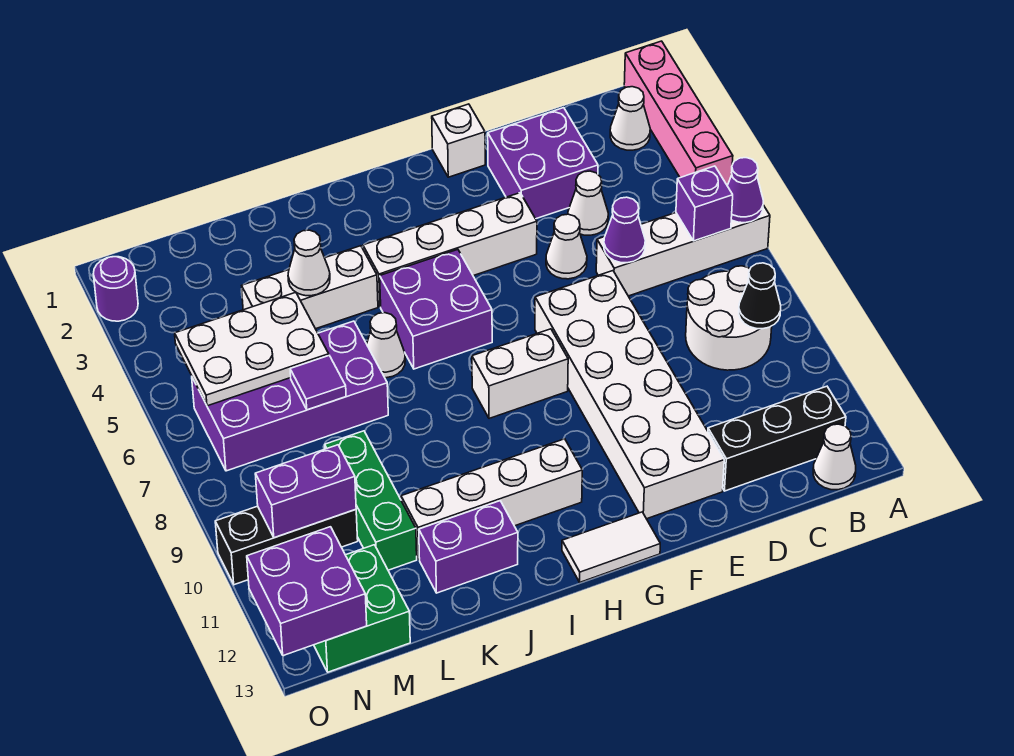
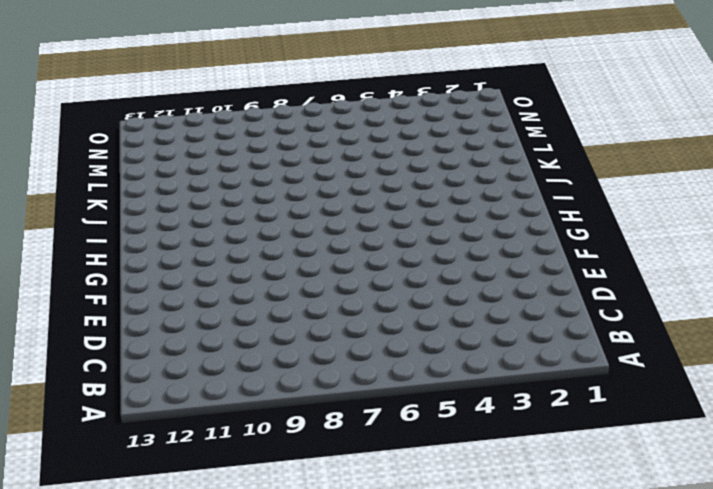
none -> pink brick A1:A4 level 1
none -> white brick A6:D6 level 1
none -> white cone B2 level 1
none -> white round brick B8:C9 level 1

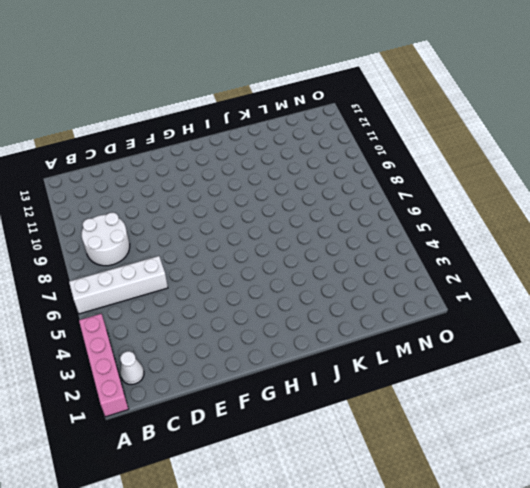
none -> black brick B12:D12 level 1
none -> white cone B13 level 1
none -> purple brick D2:E3 level 1
none -> white cone D4 level 1

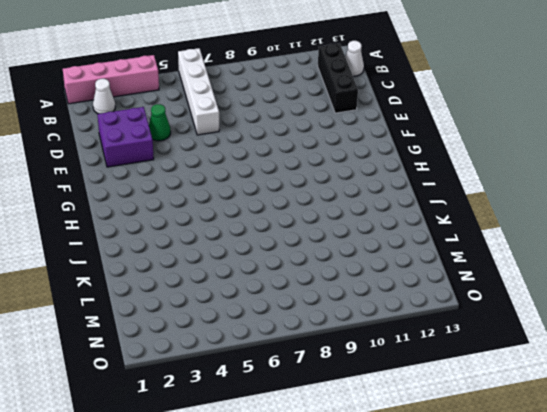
green cone D4 level 1 -> white cone D4 level 1
none -> white round brick B8:C9 level 1
none -> white cone E5 level 1
none -> white brick E7:F12 level 1
none -> white brick F1 level 1

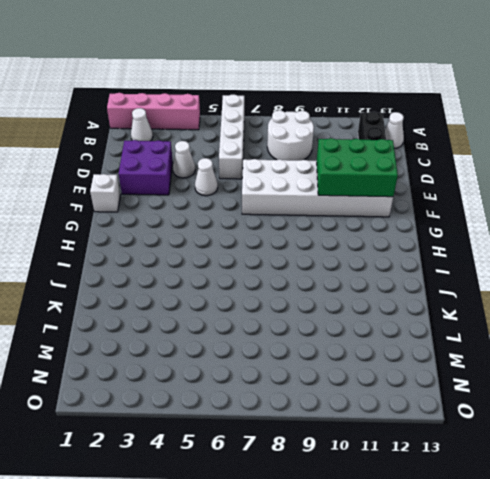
green brick E10:F12 level 2 -> none
none -> white brick F4:I4 level 1
none -> white brick G8:H8 level 1
none -> white tile G13:H13 level 1
none -> purple brick H5:I6 level 1

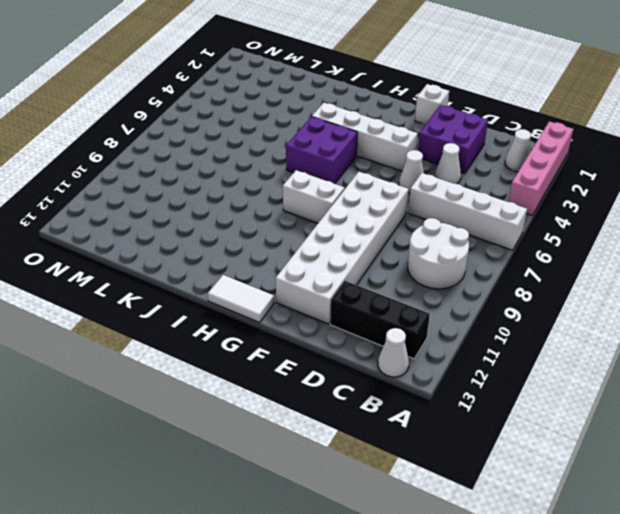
none -> white brick H11:K11 level 1
none -> white brick J4:L4 level 1
none -> white cone J6 level 1
none -> purple brick J12:K12 level 1

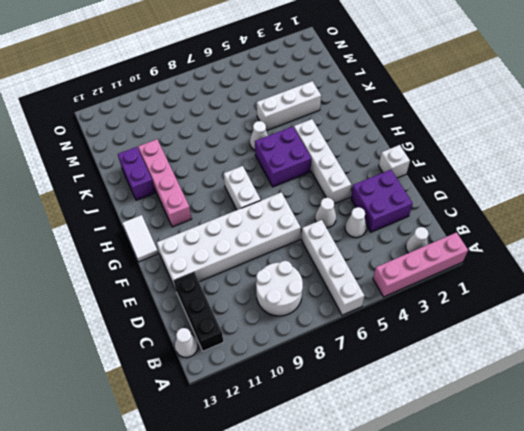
pink brick H11:K11 level 1 -> white brick H11:K11 level 1
white brick K3:K5 level 1 -> white brick J4:L4 level 1
none -> purple brick K6:N7 level 1
none -> green brick L9:L11 level 1
none -> black brick M10:O10 level 1
none -> green brick M12:N13 level 1

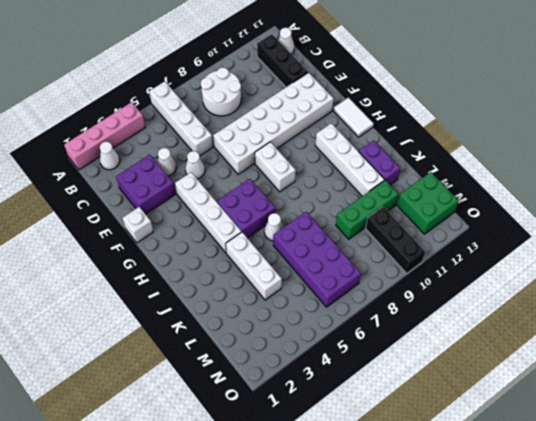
none -> purple round brick O2 level 1
none -> purple cone A6 level 2
none -> purple brick B6 level 2
none -> black cone B9 level 2

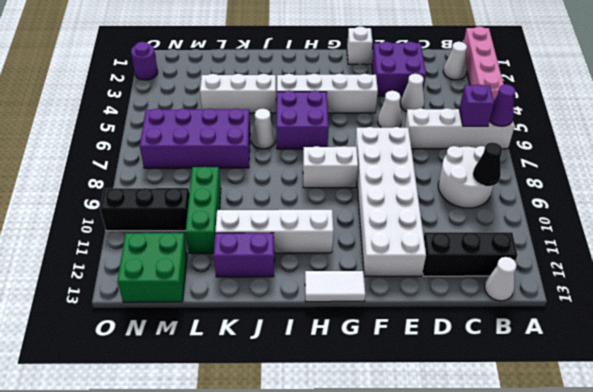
none -> purple cone D6 level 2
none -> white cone K4 level 2
none -> white plate L5:N6 level 2
none -> purple tile L7 level 2

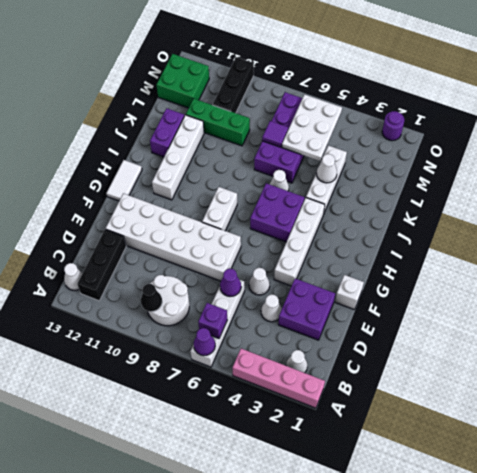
none -> purple brick M10:N10 level 2
none -> purple brick N12:O13 level 2

